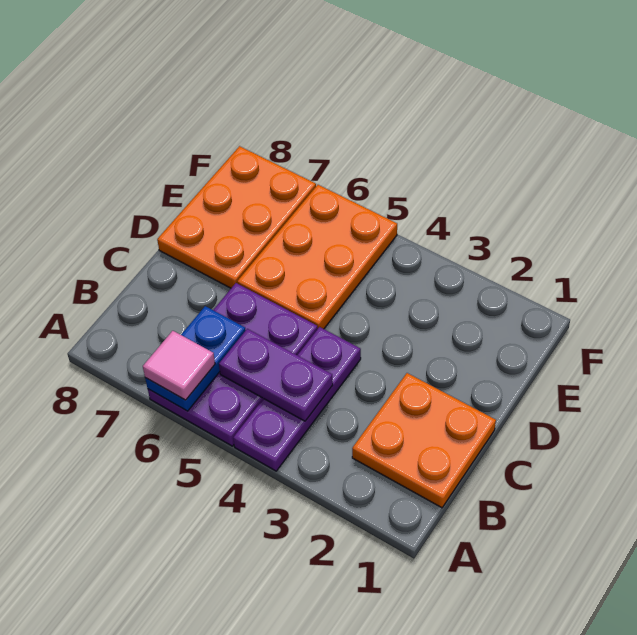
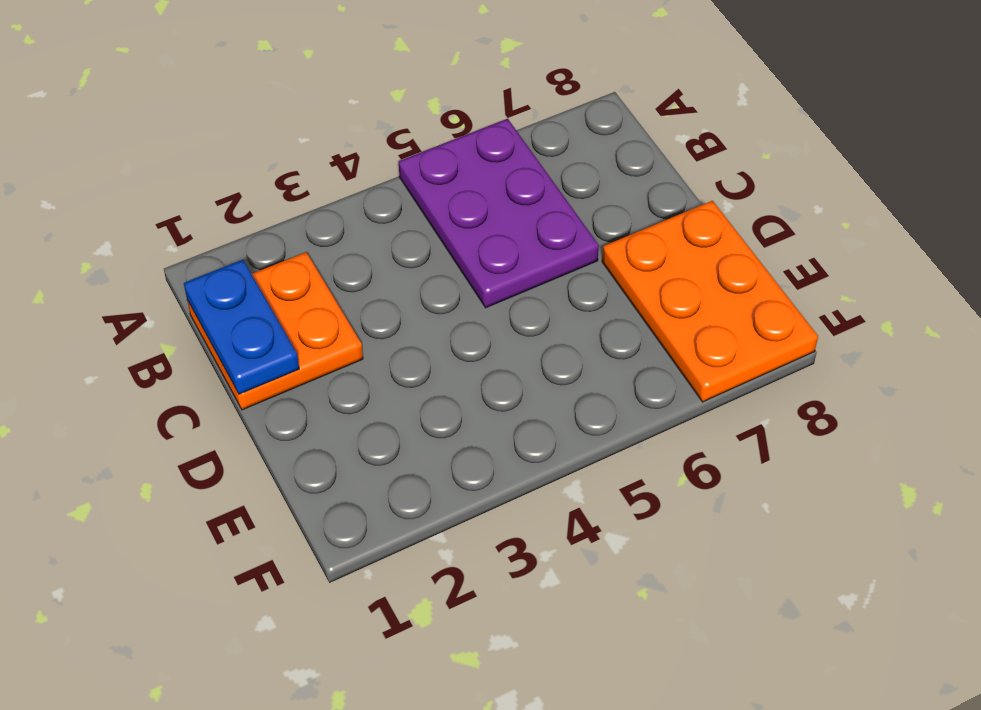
blue plate B1:C1 level 2 -> blue plate A6:B6 level 2
none -> purple plate A4:C4 level 1
none -> orange plate D5:F6 level 1

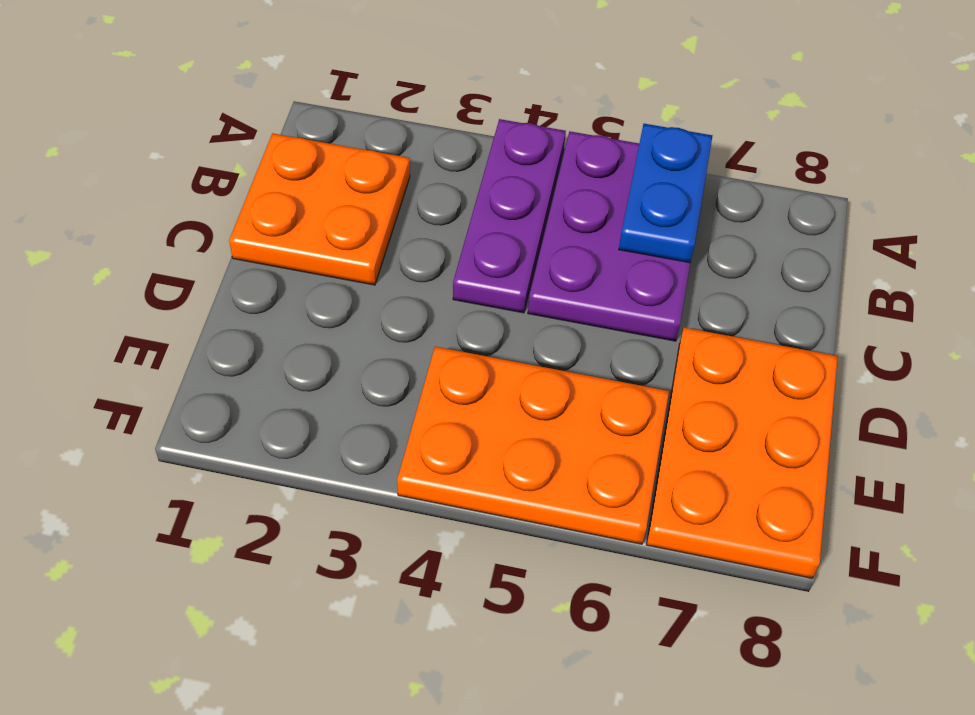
orange plate E4:F6 level 1 -> orange plate D5:F6 level 1
none -> purple plate B4:B5 level 2
none -> pink tile A6 level 3

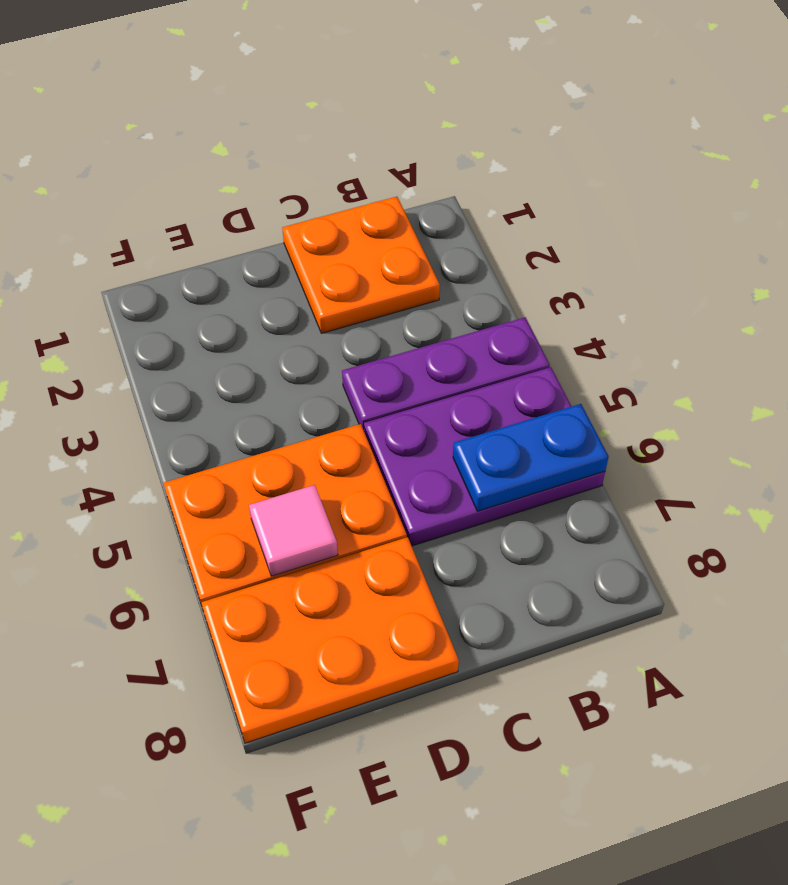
pink tile E6 level 2 -> pink tile A6 level 3
none -> purple plate B4:B5 level 2

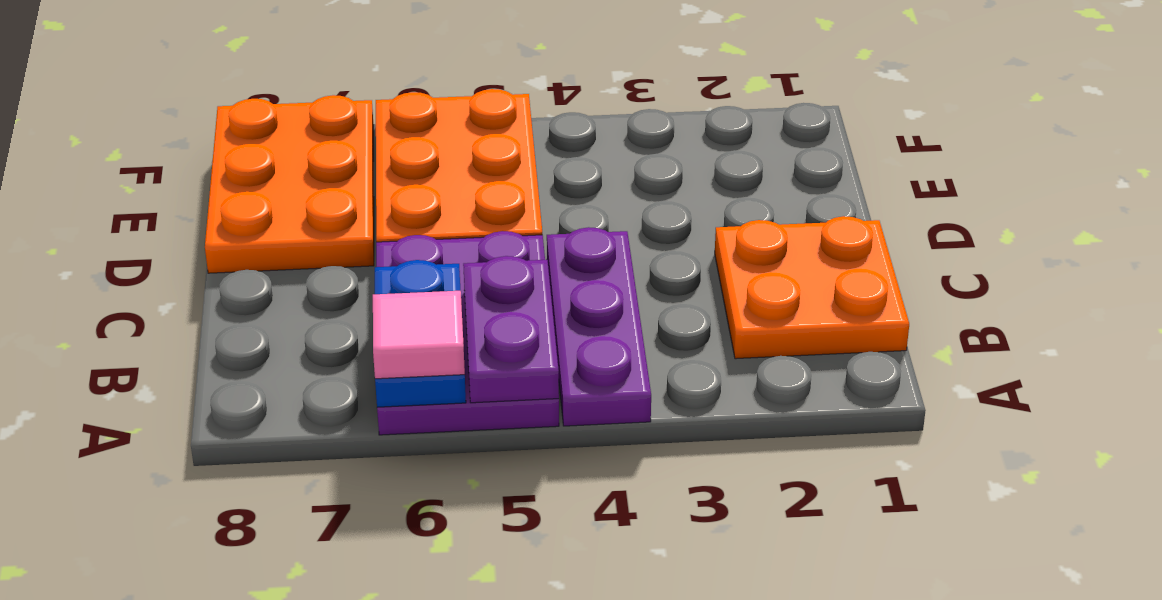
purple plate A5:B5 level 2 -> purple plate B4:B5 level 2

